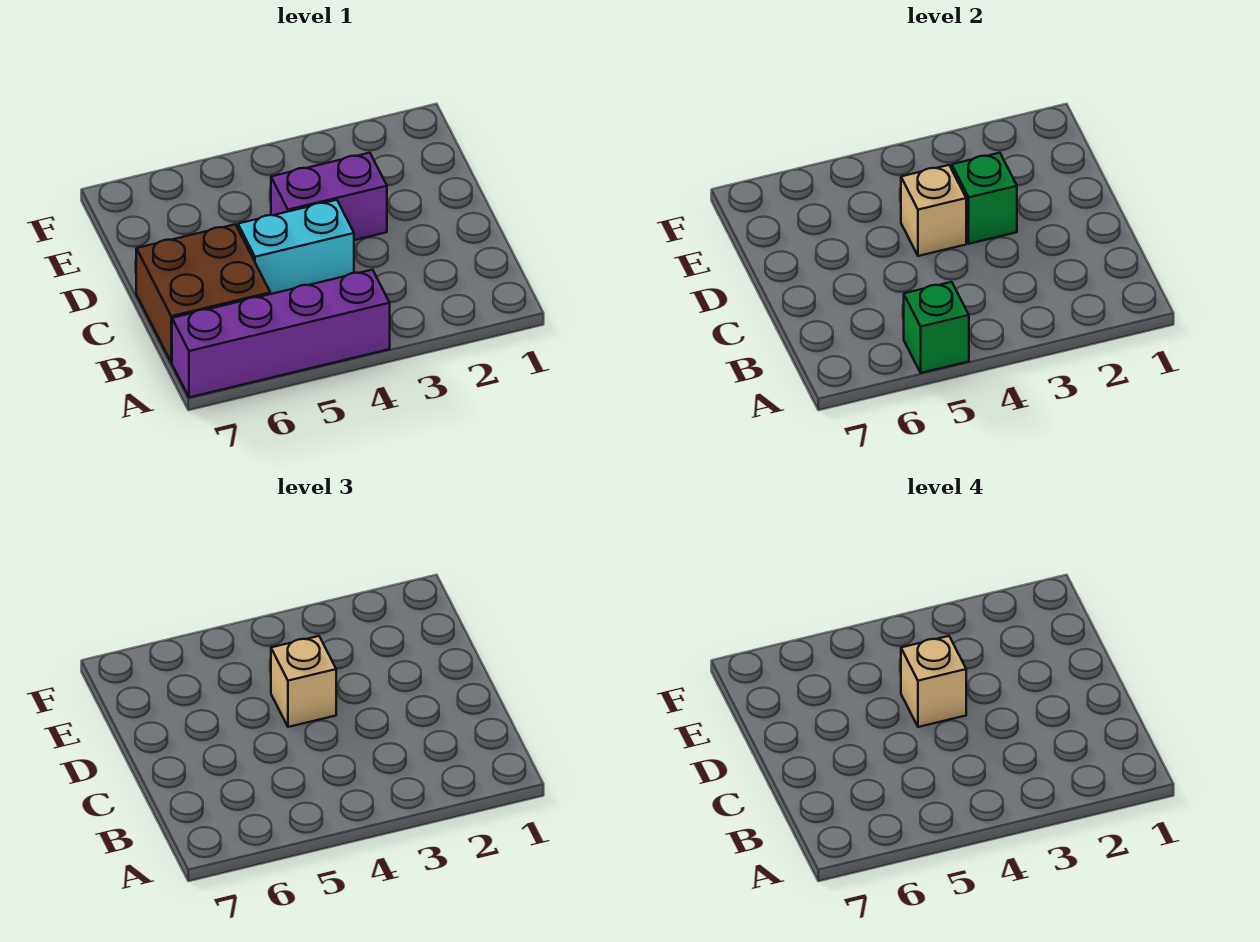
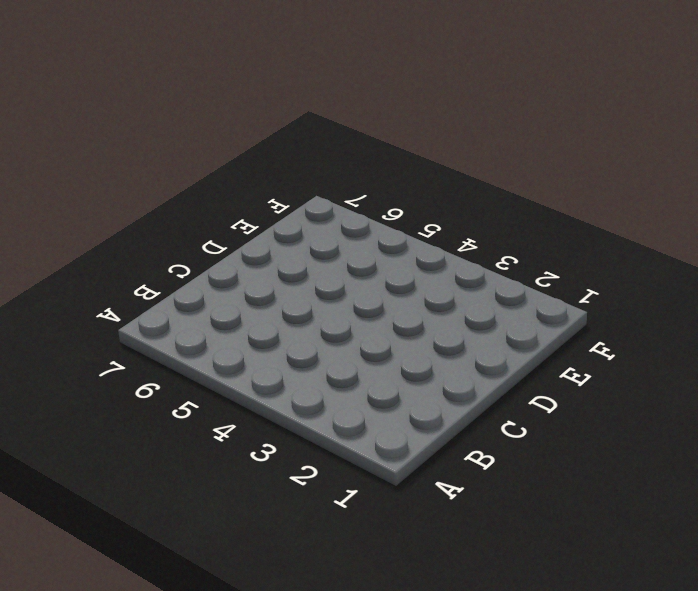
none -> purple brick A4:A7 level 1
none -> brown brick B6:C7 level 1

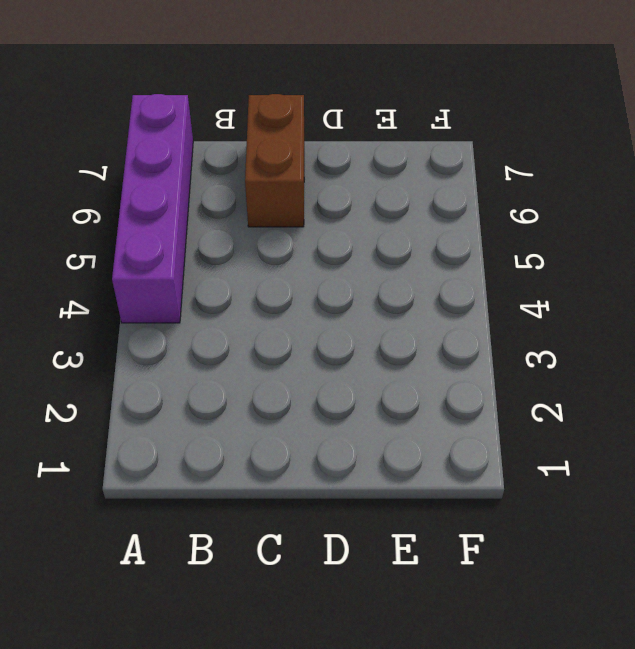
brown brick C6:C7 level 1 -> brown brick B6:C7 level 1
none -> cyan brick C4:C5 level 1
none -> purple brick D3:D4 level 1

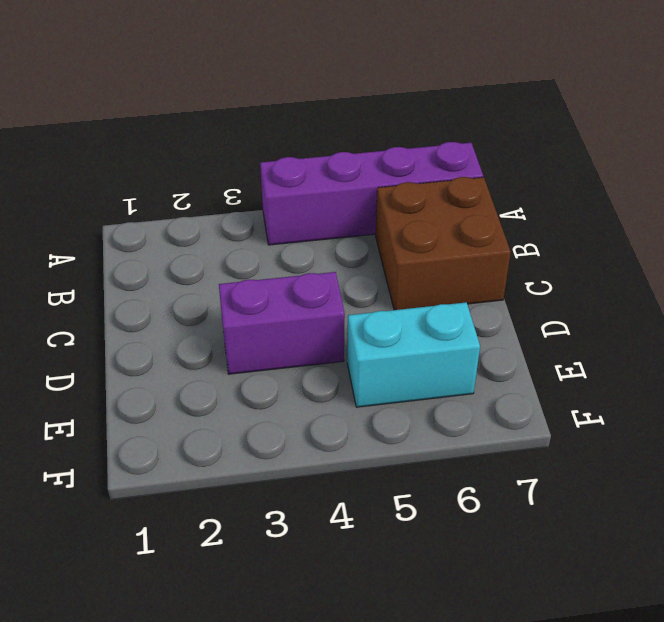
cyan brick E5:E6 level 1 -> cyan brick C4:C5 level 1
none -> green brick A5 level 2
none -> green brick D3 level 2

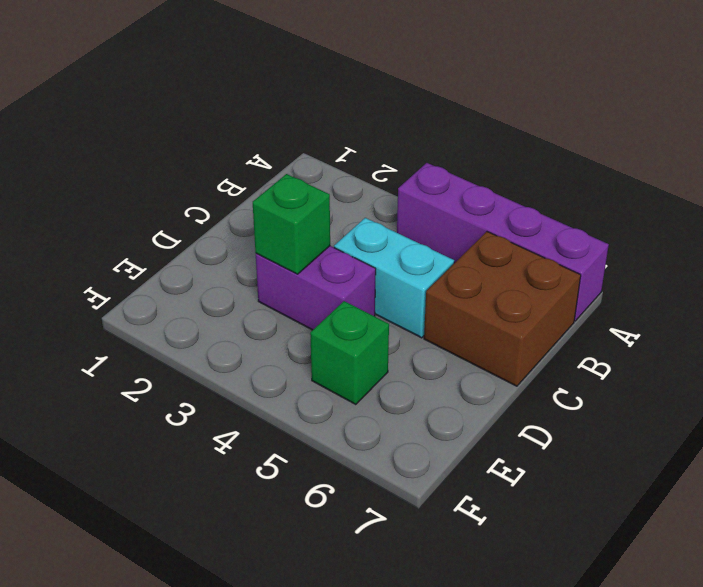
green brick E5 level 1 -> green brick A5 level 2
none -> tan brick D4 level 2
none -> tan brick D4 level 3

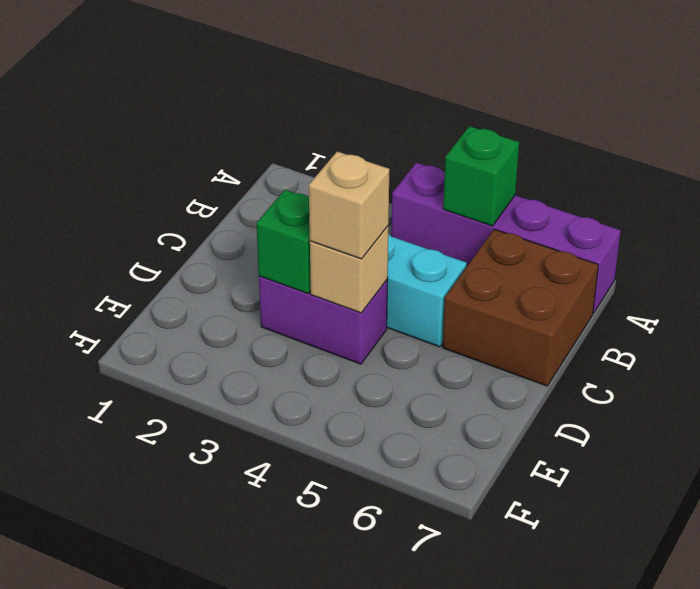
none -> tan brick D4 level 4

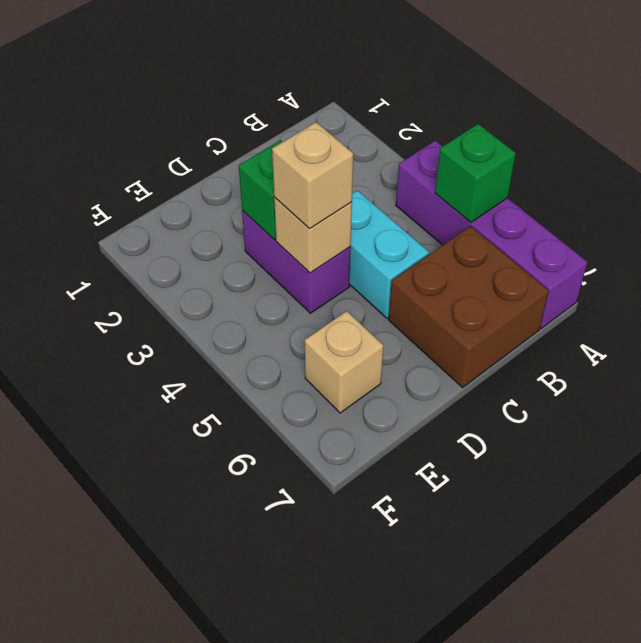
tan brick E6 level 1 -> tan brick D4 level 4

